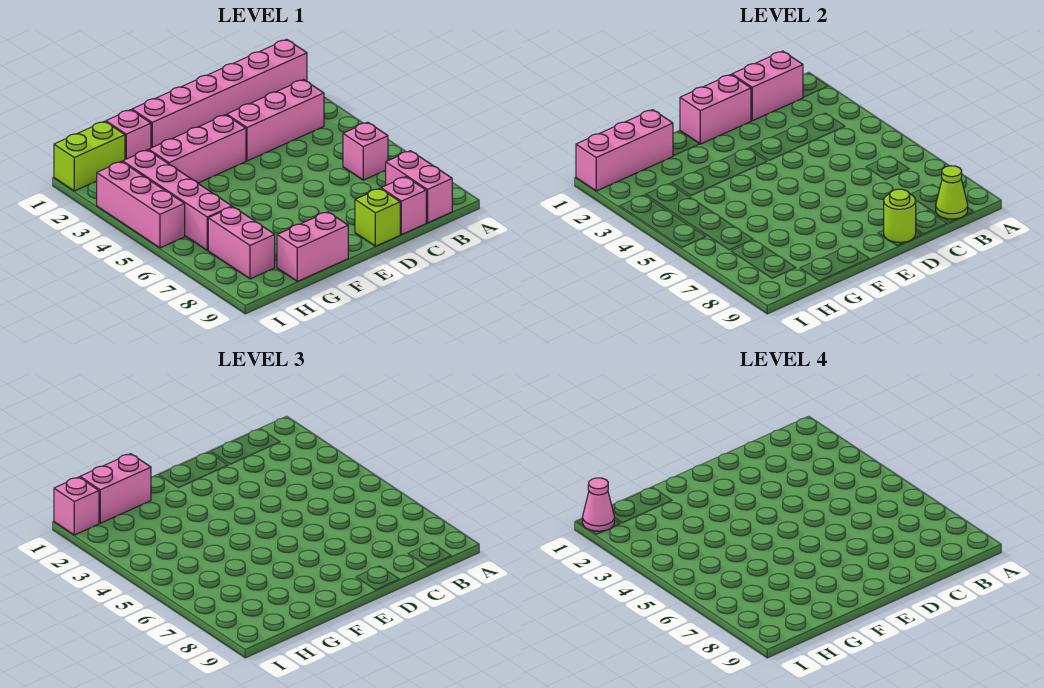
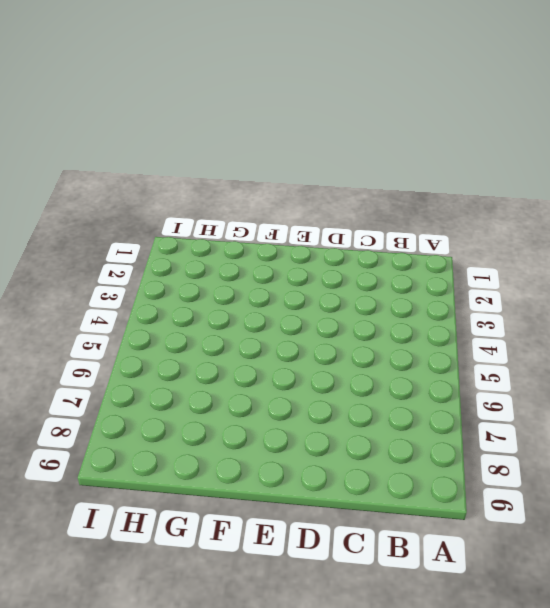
none -> pink brick A1:F1 level 1
none -> pink brick B3:D3 level 1
none -> pink brick B6 level 1

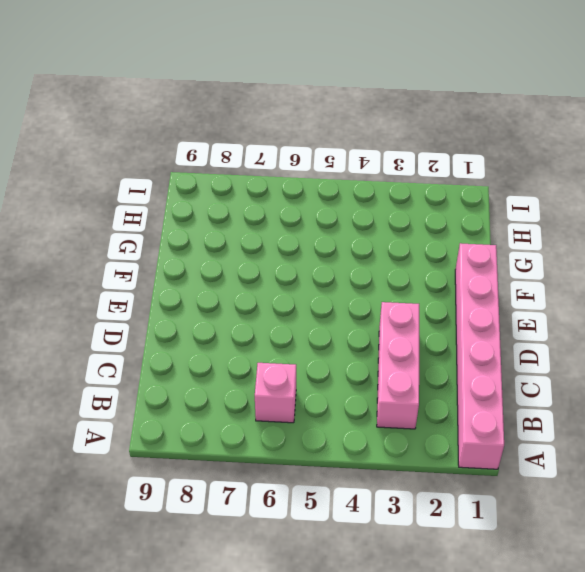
none -> pink brick B8:B9 level 1
none -> pink brick C9 level 1
none -> lime brick D9 level 1

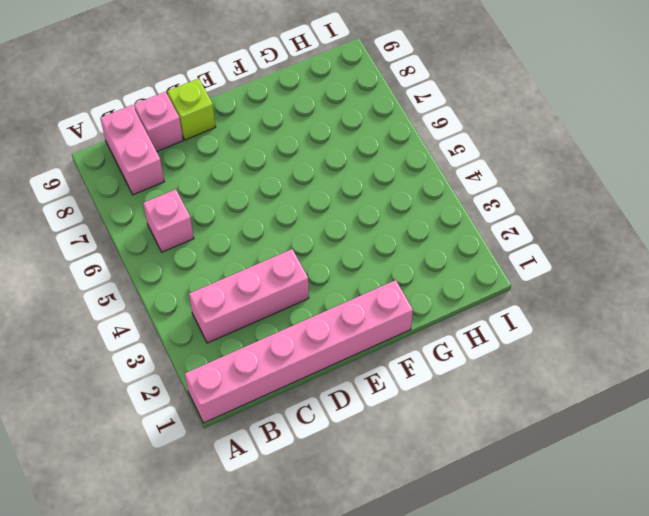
none -> pink brick E3:G3 level 1
none -> pink brick F9:G9 level 1
none -> pink brick G1 level 1

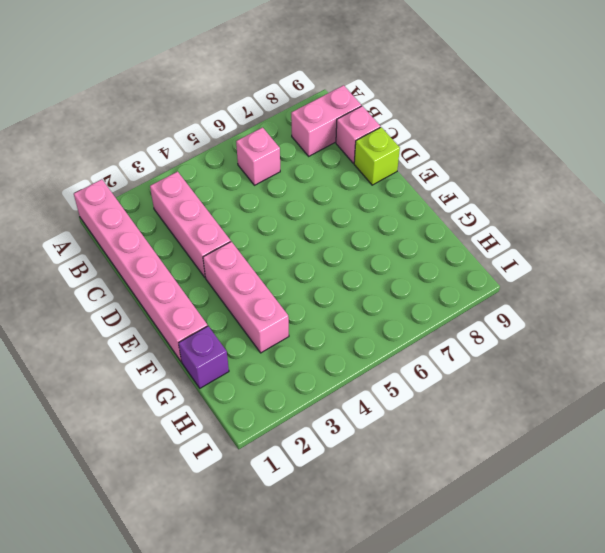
purple brick G1 level 1 -> pink brick G1 level 1
none -> pink brick F9:G9 level 1
none -> lime brick H1:I1 level 1
none -> pink brick H3:H6 level 1

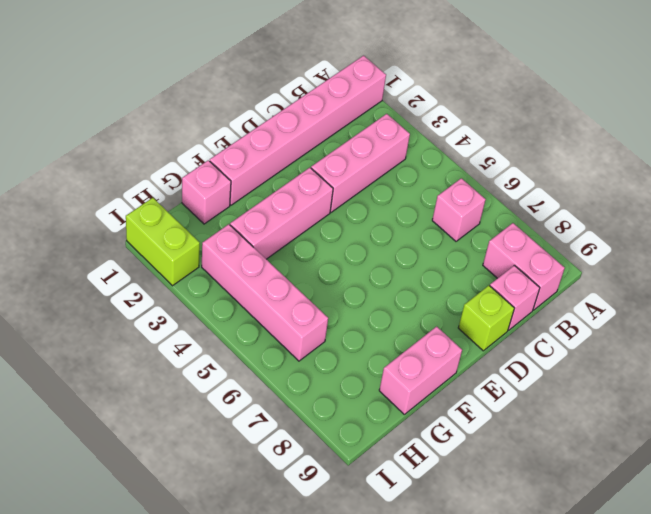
lime brick I1:I2 level 1 -> lime brick H1:I1 level 1
none -> pink brick H7:H8 level 1
none -> pink brick I3:I5 level 1
none -> pink brick B1:C1 level 2

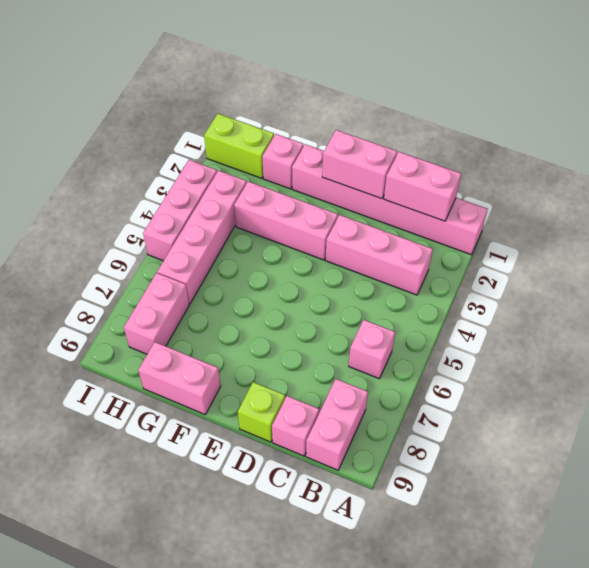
none -> lime cone B9 level 2
none -> lime round brick D9 level 2
none -> pink brick G1:I1 level 2

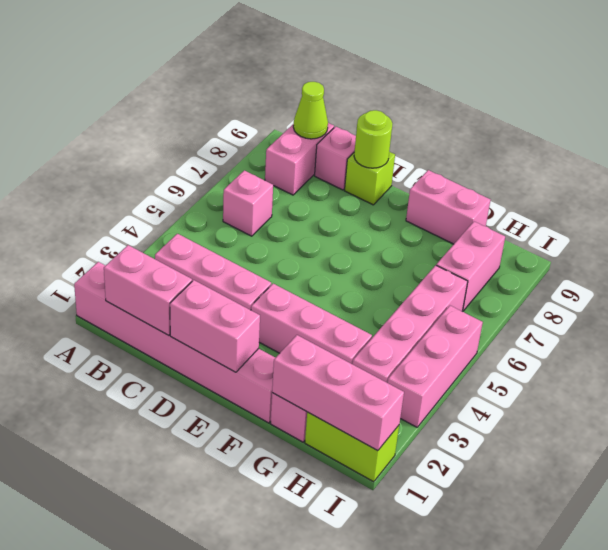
none -> pink brick G1:H1 level 3
none -> pink brick I1 level 3
none -> pink cone I1 level 4

